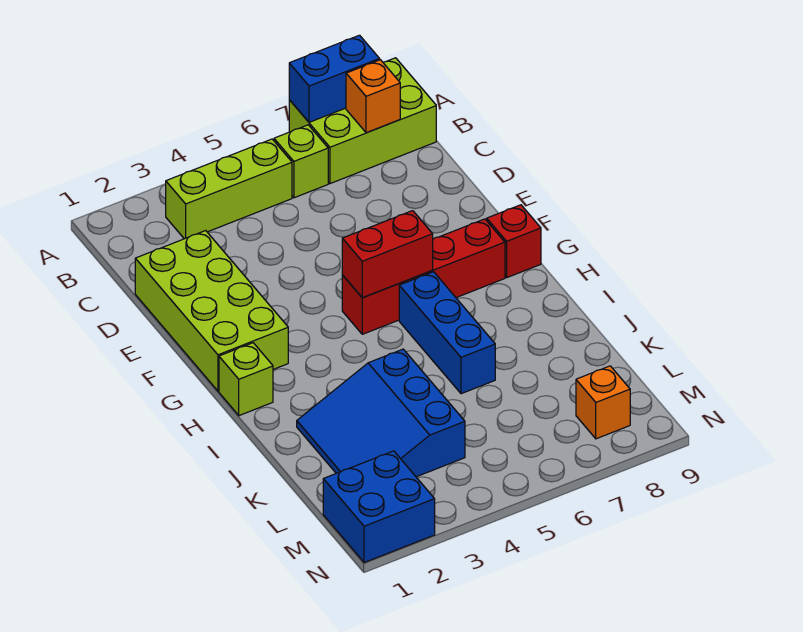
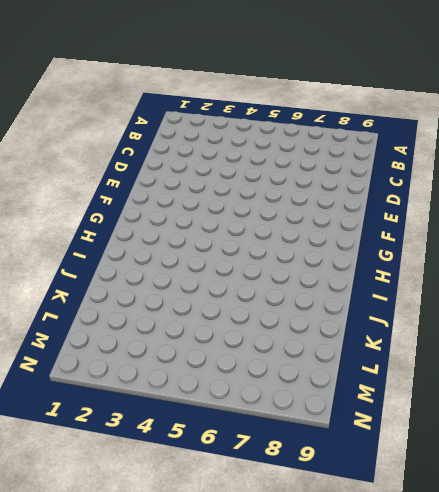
none -> lime brick A7:B9 level 1
none -> lime brick B3:B5 level 1
none -> lime brick B6 level 1

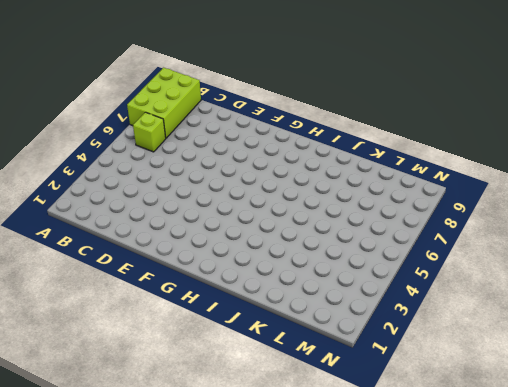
none -> lime brick B3:B5 level 1
none -> lime brick D1:G2 level 1
none -> red brick G5:G8 level 1

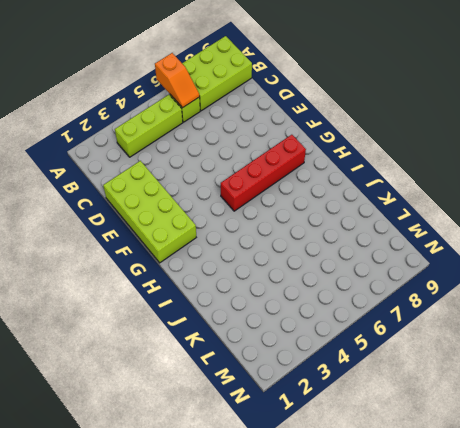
orange slope A6:B6 level 2 top A -> none
none -> red brick G9 level 1
none -> lime brick H1 level 1
none -> blue brick H6:J6 level 1

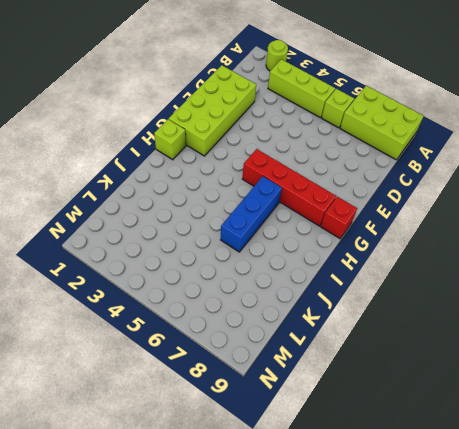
lime round brick A2 level 1 -> none
none -> blue slope J2:L4 level 1 top 4
none -> blue brick M1:N2 level 1
none -> orange brick M8 level 1

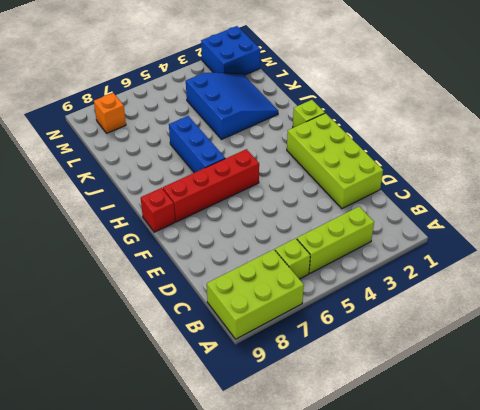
none -> blue brick A7:A8 level 2
none -> orange brick B8 level 2
none -> red brick G5:G6 level 2

